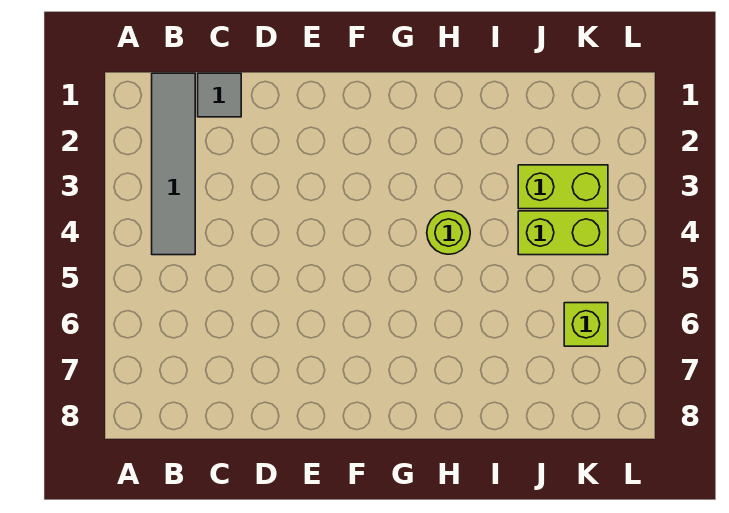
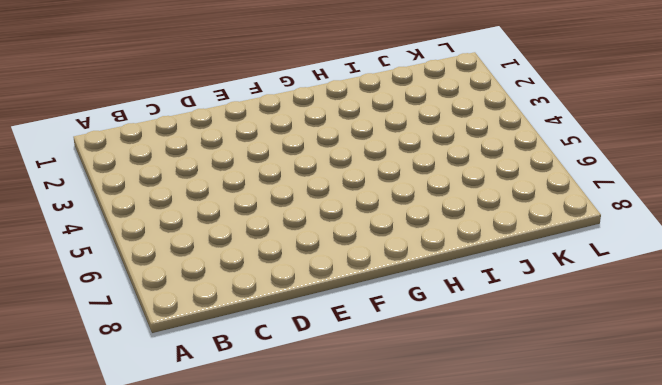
none -> grey tile B1:B4 level 1
none -> grey tile C1 level 1

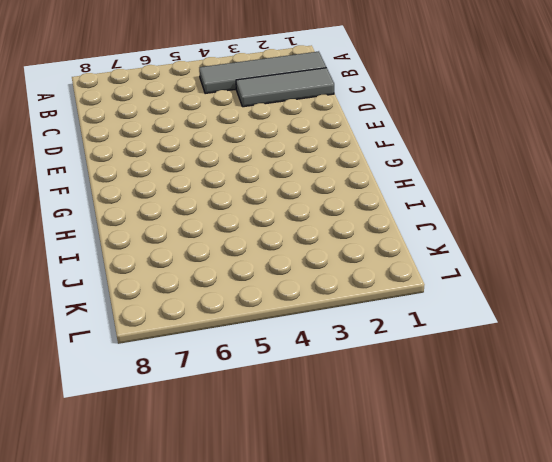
grey tile C1:C3 level 1 -> grey tile C1 level 1
none -> lime round brick H4 level 1
none -> lime brick J3:K3 level 1

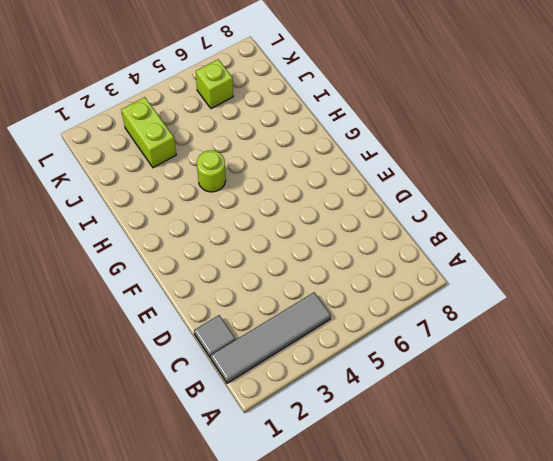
none -> lime brick J4:K4 level 1

